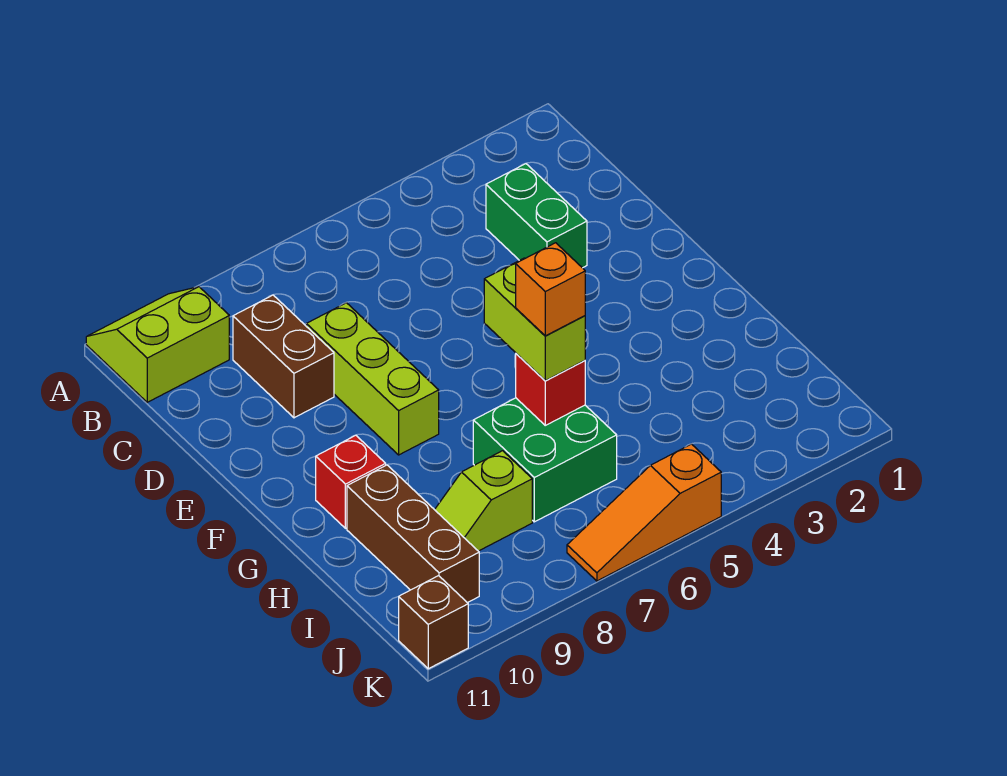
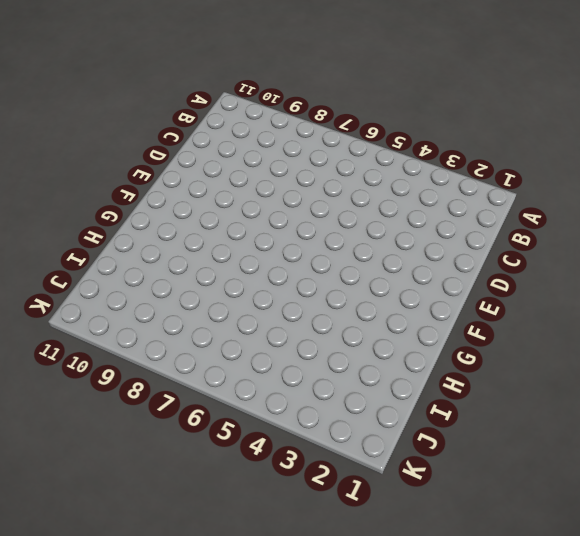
none -> lime slope A10:B11 level 1 top B
none -> green brick C3:D3 level 1
none -> brown brick C9:D9 level 1

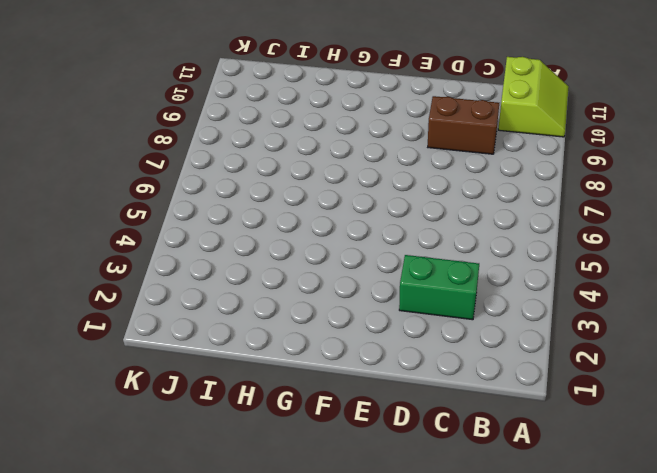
none -> lime brick D8:F8 level 1
none -> red brick G10 level 1
none -> green brick H6:I7 level 1

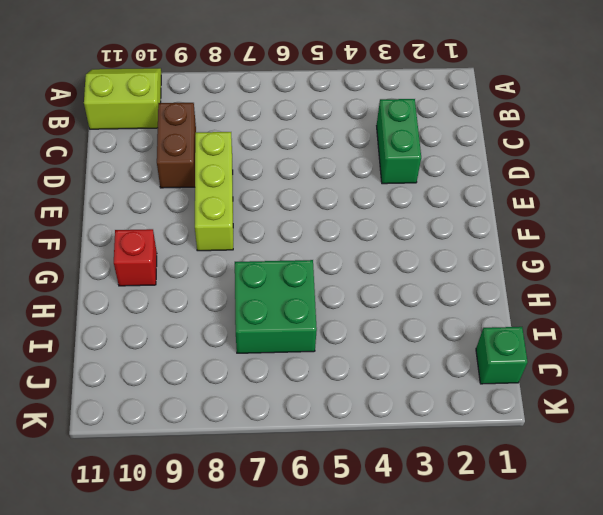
green brick J1 level 1 -> none
none -> brown brick H10:J10 level 1
none -> lime slope I8:I9 level 1 top 8
none -> orange slope K5:K7 level 1 top 5

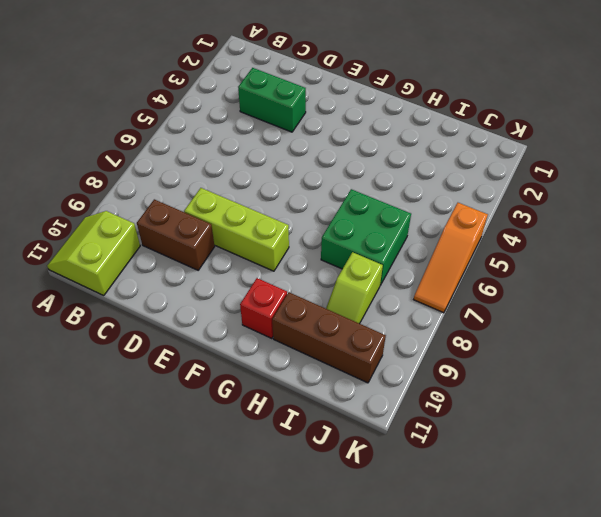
none -> brown brick K11 level 1
none -> red brick H6 level 2
none -> lime brick G6:H6 level 3

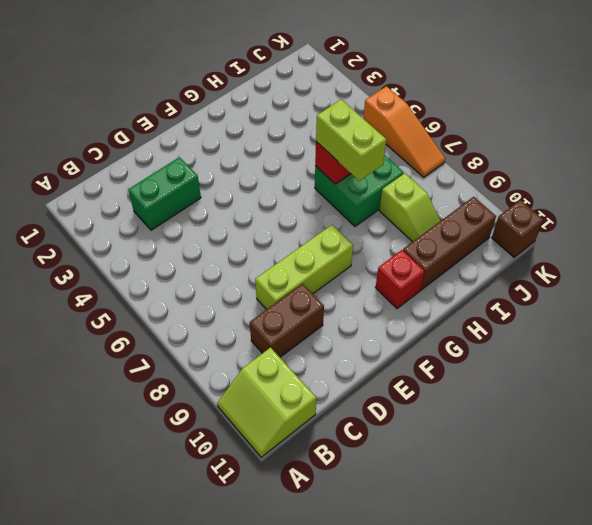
lime brick H6:H7 level 3 -> lime brick G6:H6 level 3
none -> orange brick H6 level 4

